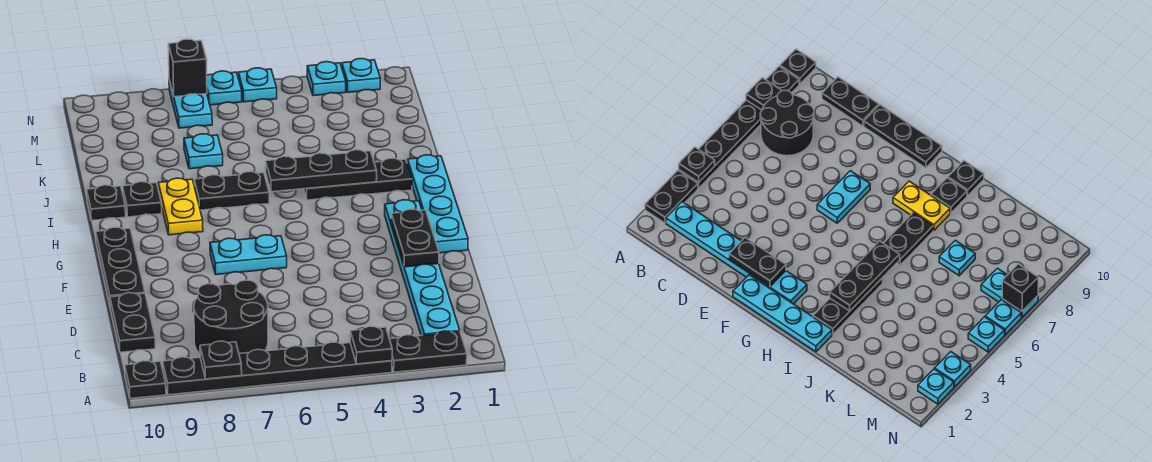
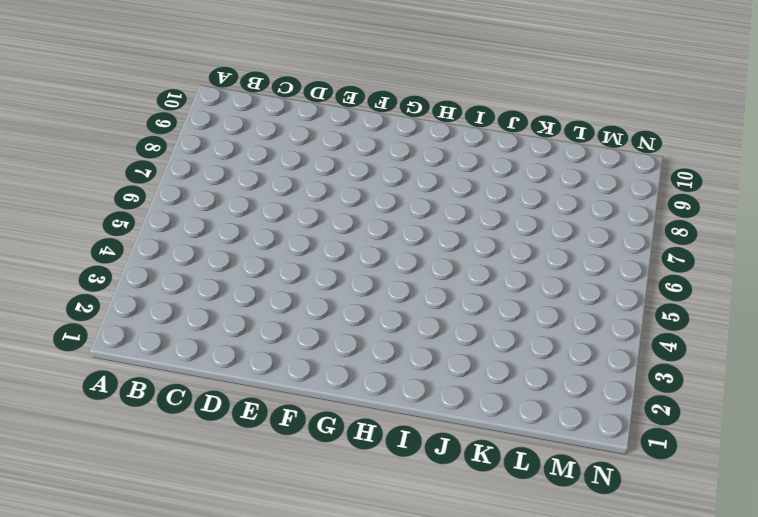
none -> black plate A2:A3 level 1
none -> black plate A4:A9 level 1
none -> black plate A10 level 1

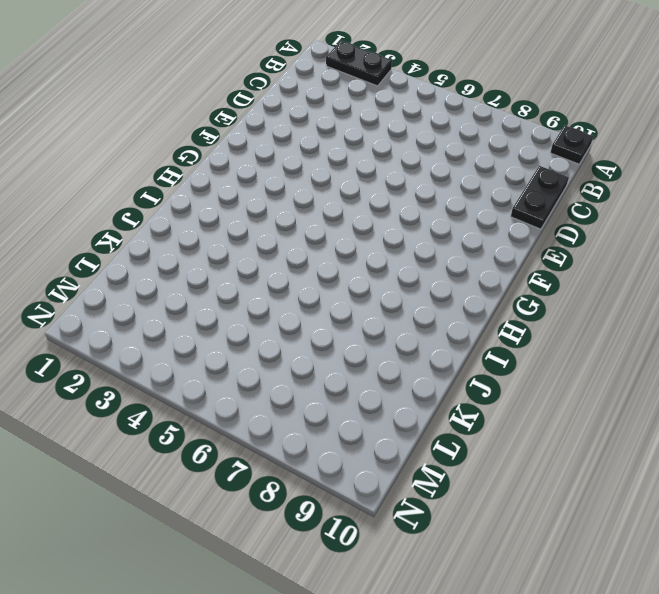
none -> black plate A4:A9 level 1
none -> cyan plate B2:G2 level 1
none -> black round brick B7:C8 level 1

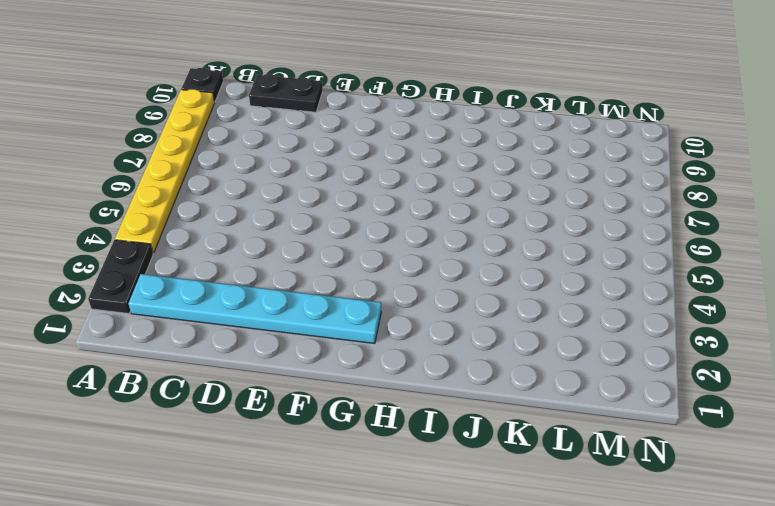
yellow plate A4:A9 level 1 -> black plate A4:A9 level 1
none -> black round brick B7:C8 level 1
none -> black plate E10:G10 level 1
none -> cyan plate F1:I1 level 1

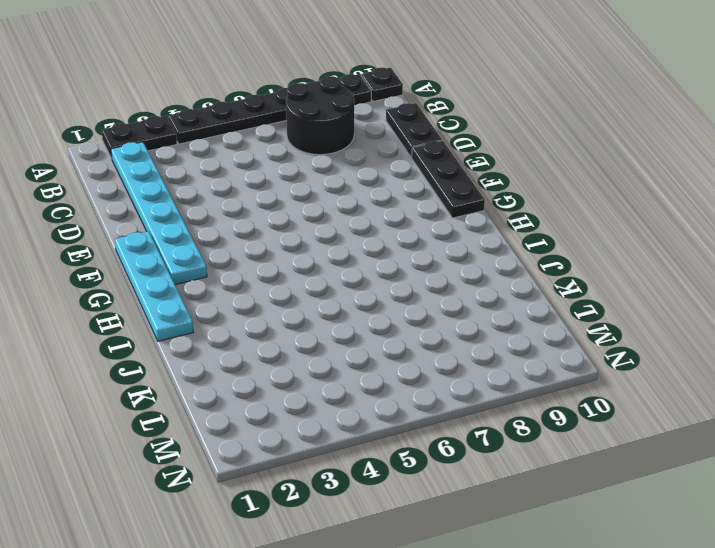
none -> cyan plate F6:F7 level 1
none -> yellow plate H8:I8 level 1
none -> black plate I2:I4 level 1

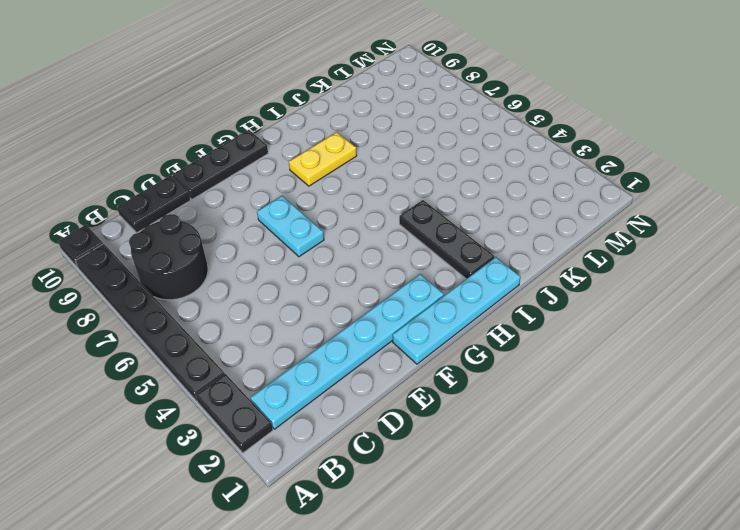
none -> black plate I6:I7 level 1
none -> black plate I9 level 1
none -> black plate I10 level 1

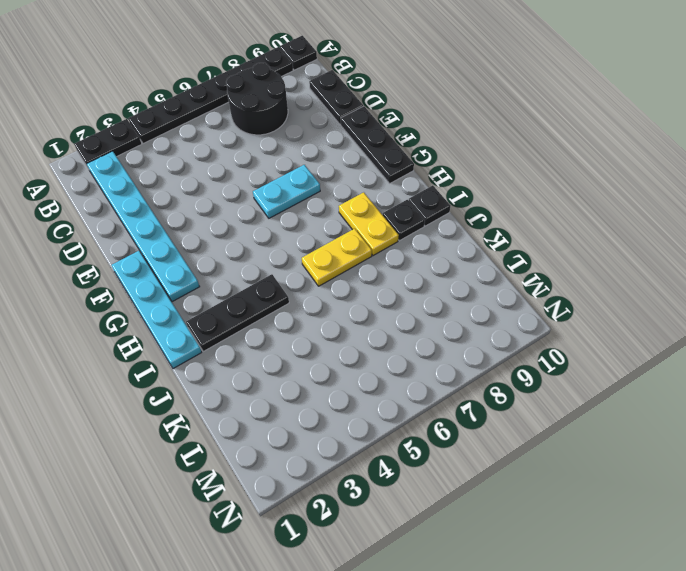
yellow plate I6:I7 level 1 -> black plate I6:I7 level 1
none -> cyan plate K7 level 1
none -> cyan plate M7:N7 level 1
none -> cyan plate N2 level 1

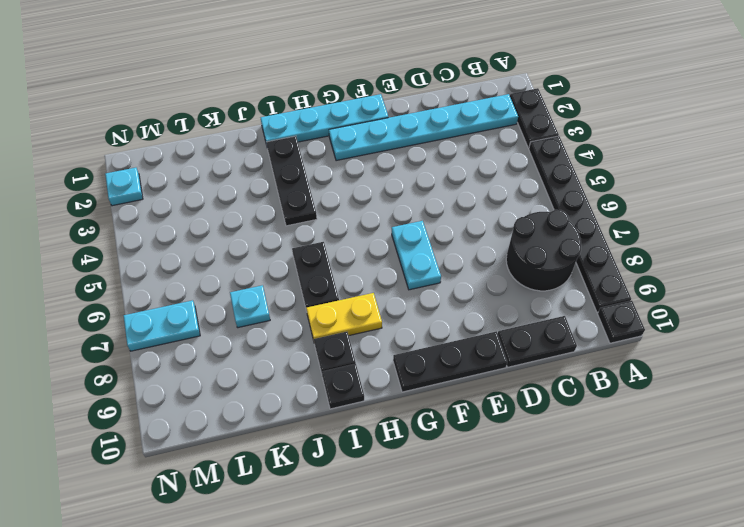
none -> cyan plate N3 level 1
none -> cyan plate N5 level 1
none -> cyan plate N6 level 1

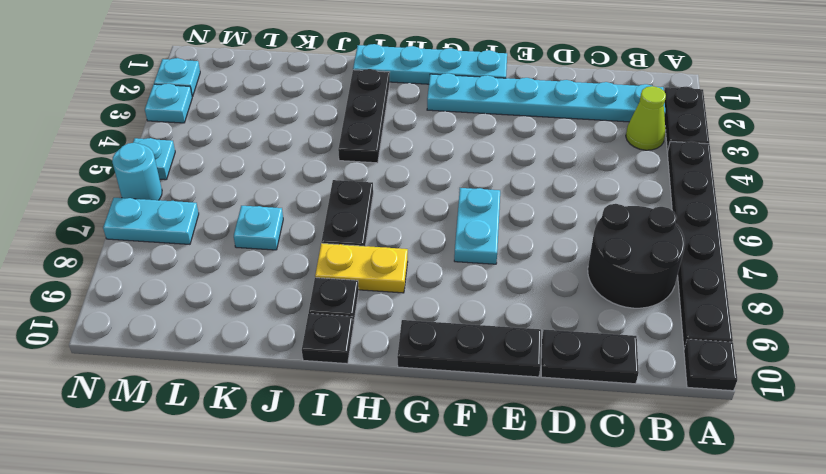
lime cone B3 level 1 -> none
cyan round brick N6 level 1 -> cyan plate N6 level 1
none -> black plate A4 level 2
none -> black plate A8 level 2
none -> black plate E2:F2 level 2

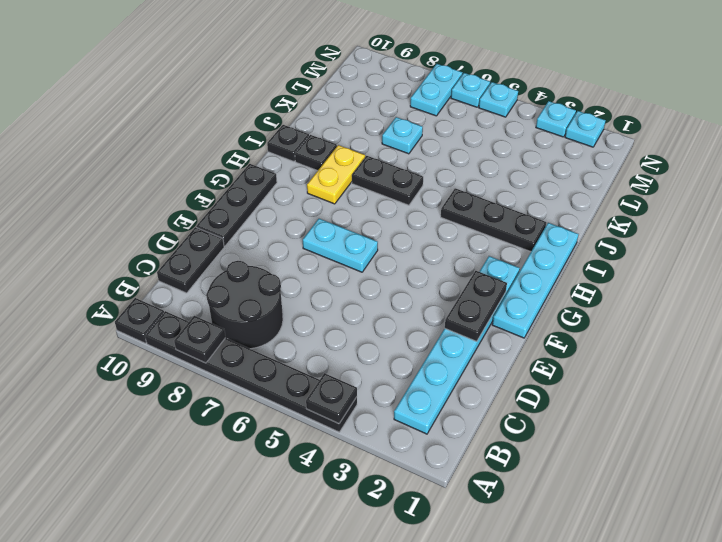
none -> black plate A2:A3 level 1
none -> black plate I3:I5 level 2
none -> black brick N7 level 2

